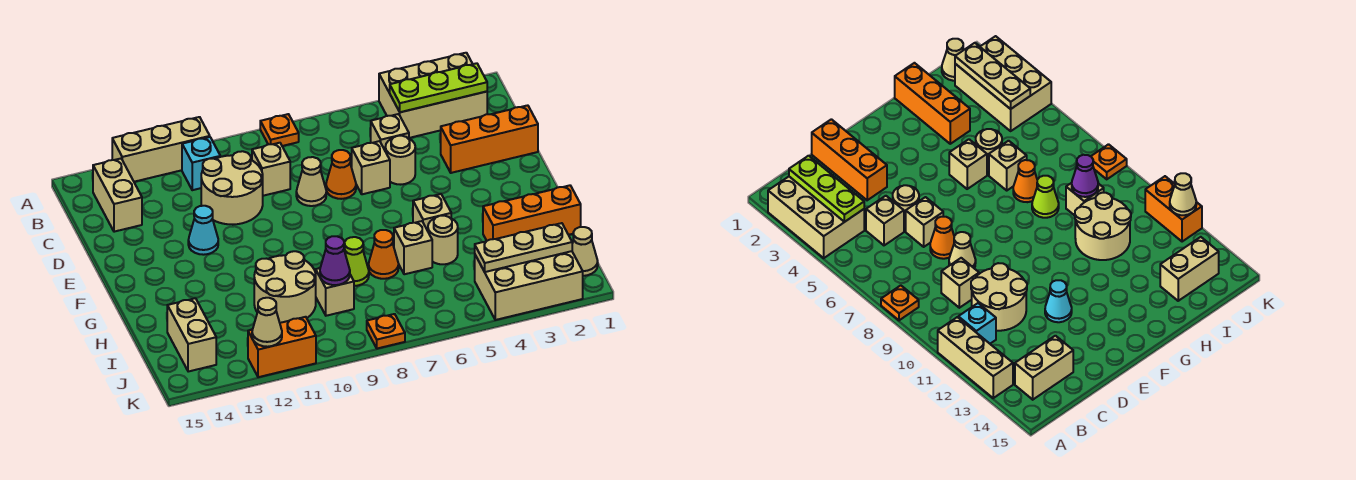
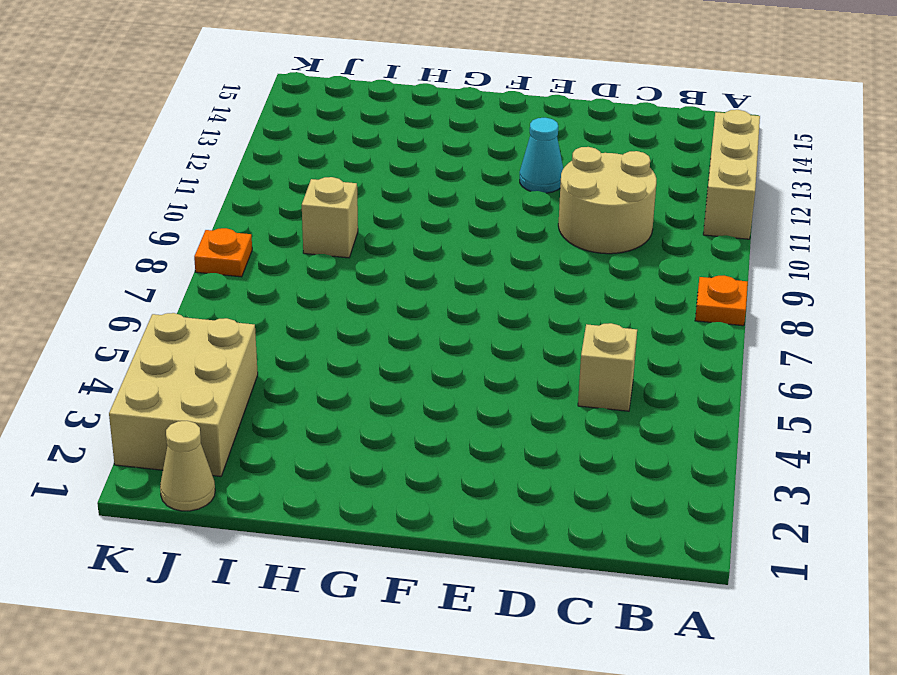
none -> tan brick A2:B4 level 1
none -> cyan brick B11 level 1
none -> tan brick B14:C14 level 1
none -> tan brick C9 level 1

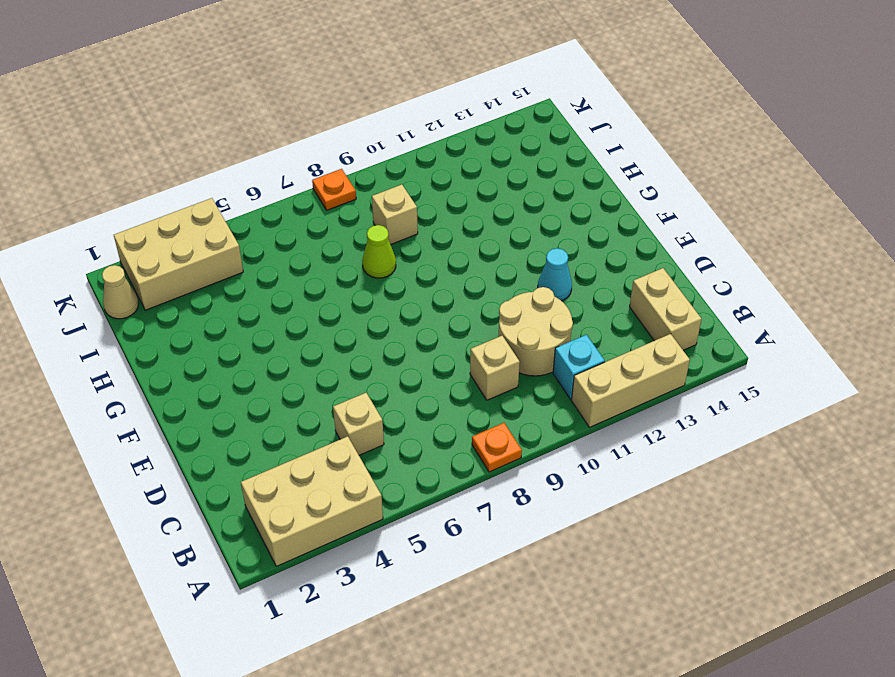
none -> orange brick D1:D3 level 1
none -> tan round brick D5 level 1
none -> tan brick D6 level 1
none -> orange cone D7 level 1

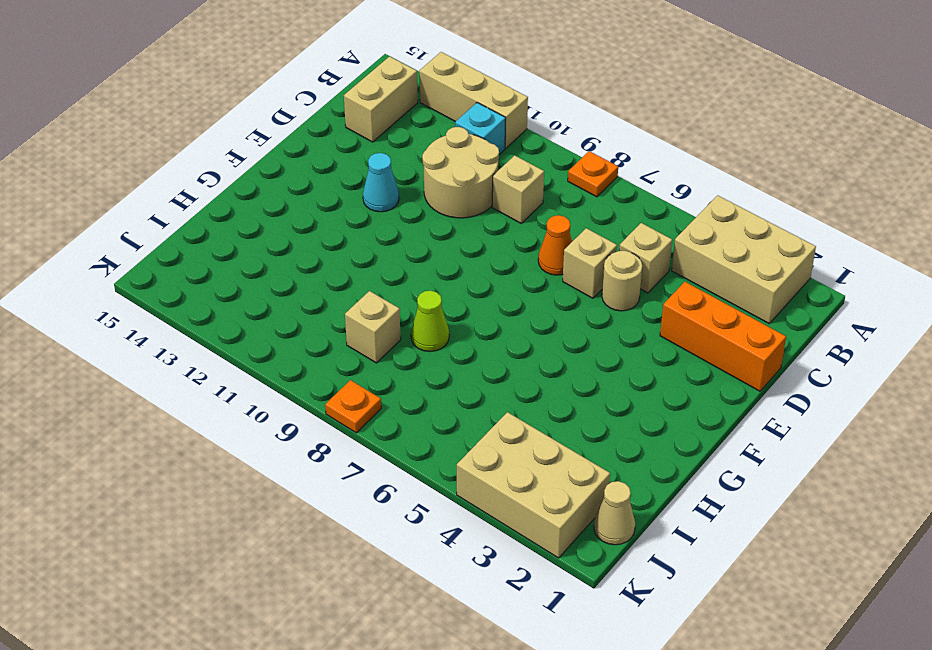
none -> tan cone D8 level 1
none -> tan brick G5 level 1
none -> orange brick H1:H3 level 1
none -> tan round brick H5 level 1

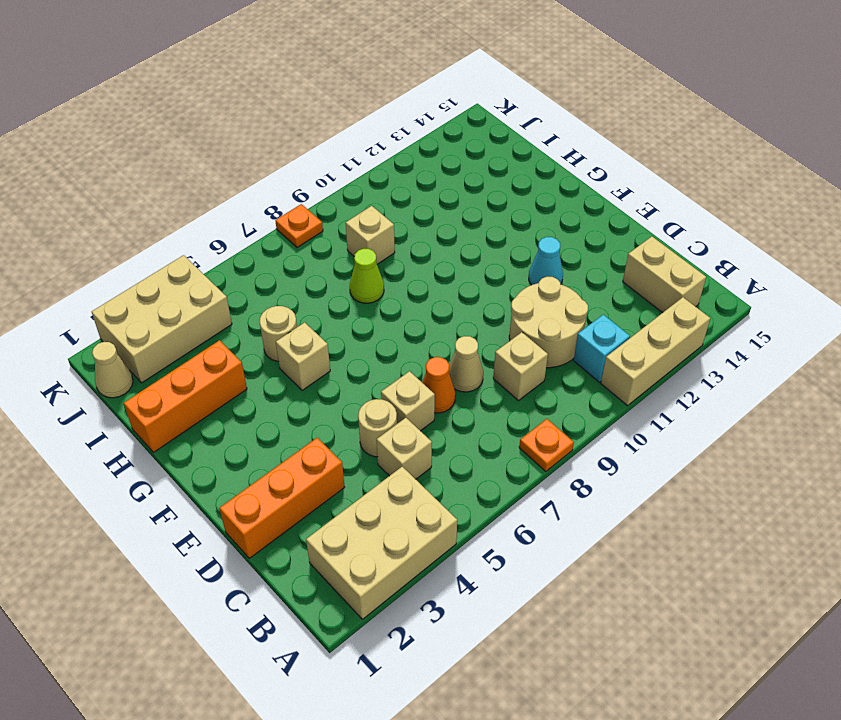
none -> tan brick H6 level 1
none -> orange cone H7 level 1
none -> tan round brick H10:I11 level 1
none -> tan brick I14:J14 level 1

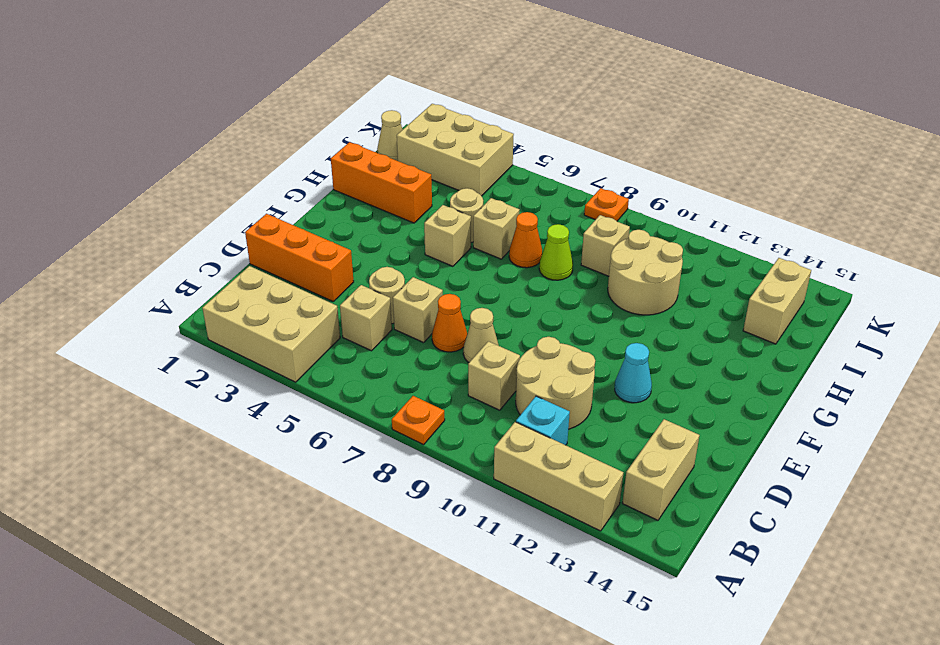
none -> orange brick K11:K12 level 1
none -> lime plate B2:B4 level 2
none -> purple cone I9 level 2
none -> tan plate J2:J4 level 2

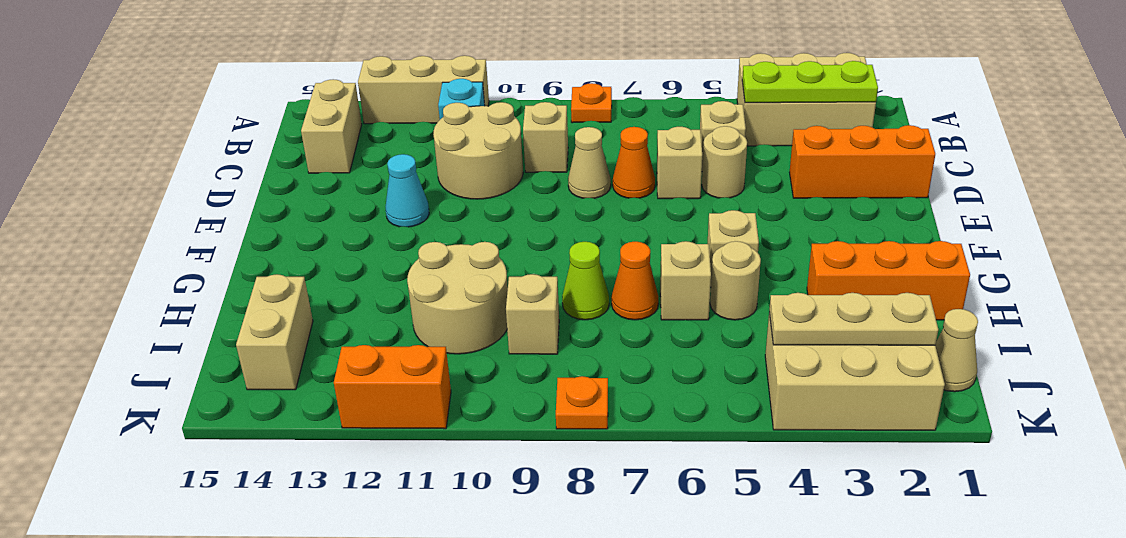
none -> purple cone I9 level 2
none -> tan cone K12 level 2

